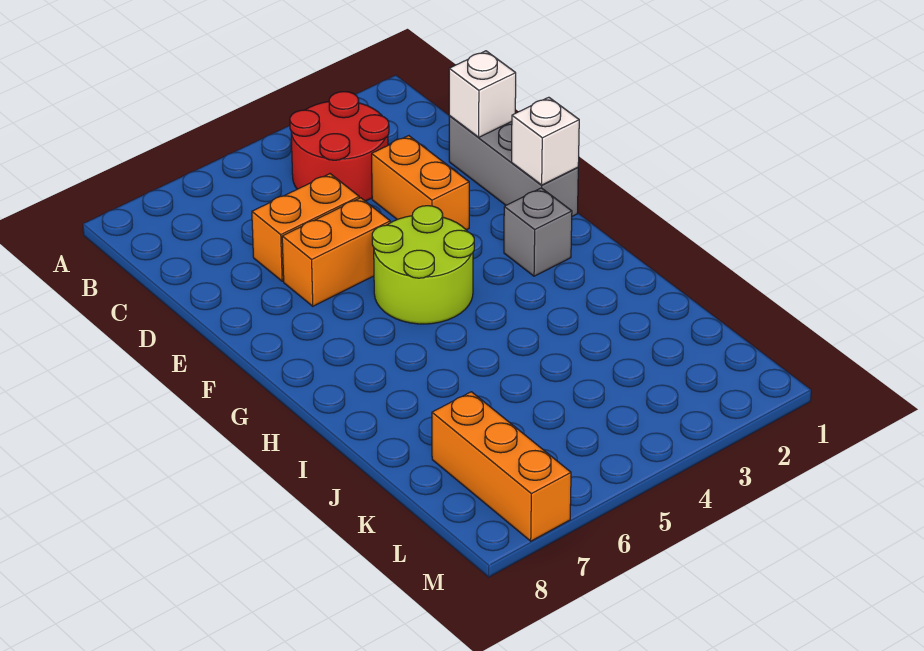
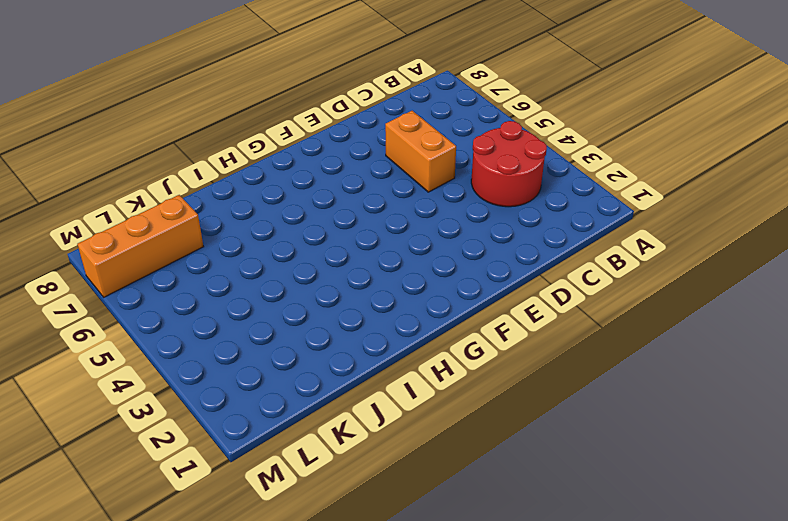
none -> grey brick D1:F1 level 1
none -> orange brick D3:E3 level 1

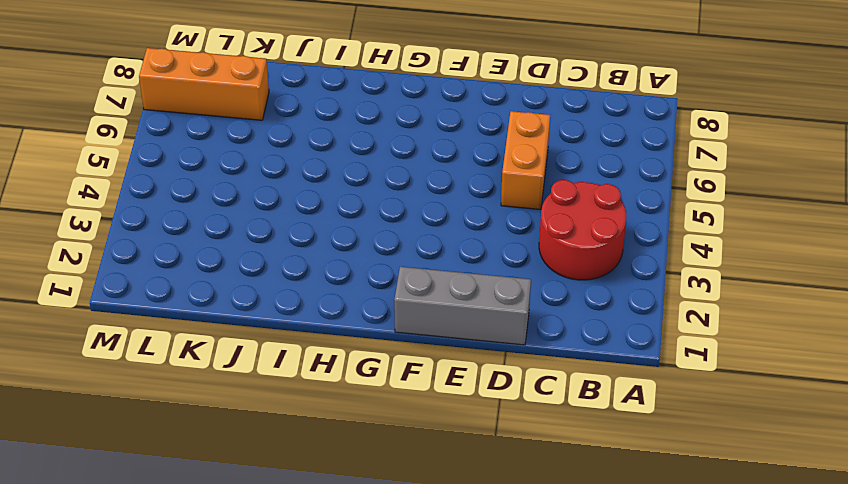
none -> orange brick D3:E3 level 1
none -> orange brick E5:E6 level 1

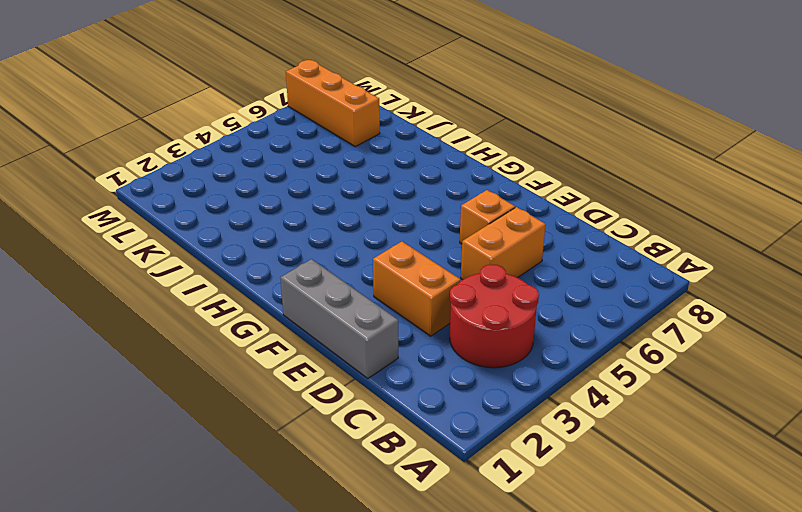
orange brick E6 level 1 -> orange brick E5:E6 level 1
none -> lime round brick F4:G5 level 1
none -> grey brick G2 level 1

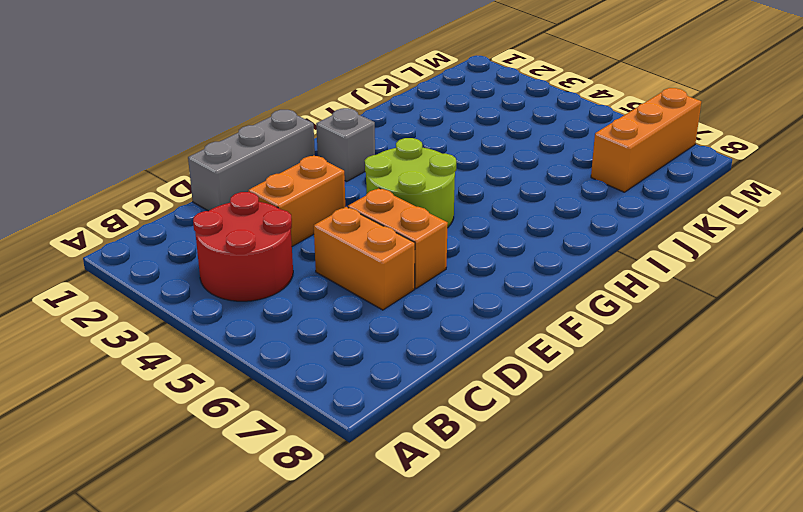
none -> white brick D1 level 2
none -> white brick F1 level 2

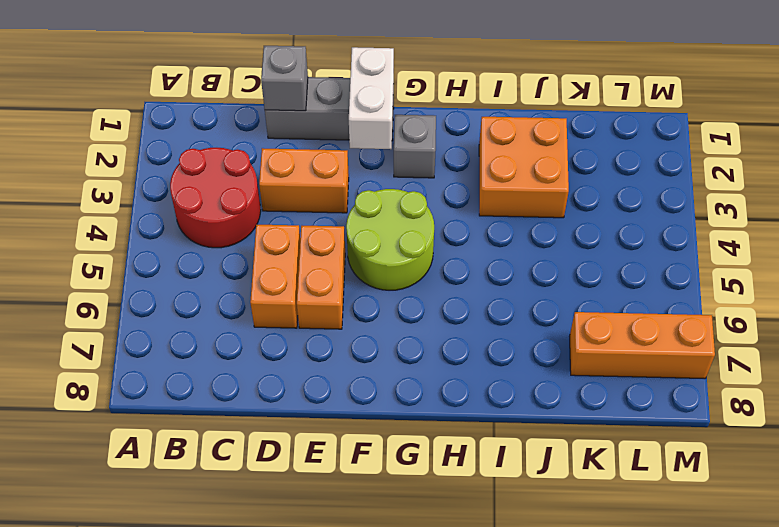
grey brick D1 level 2 -> white brick D1 level 2
white brick F1:F2 level 2 -> white brick F1 level 2
orange brick I2:J3 level 1 -> none

